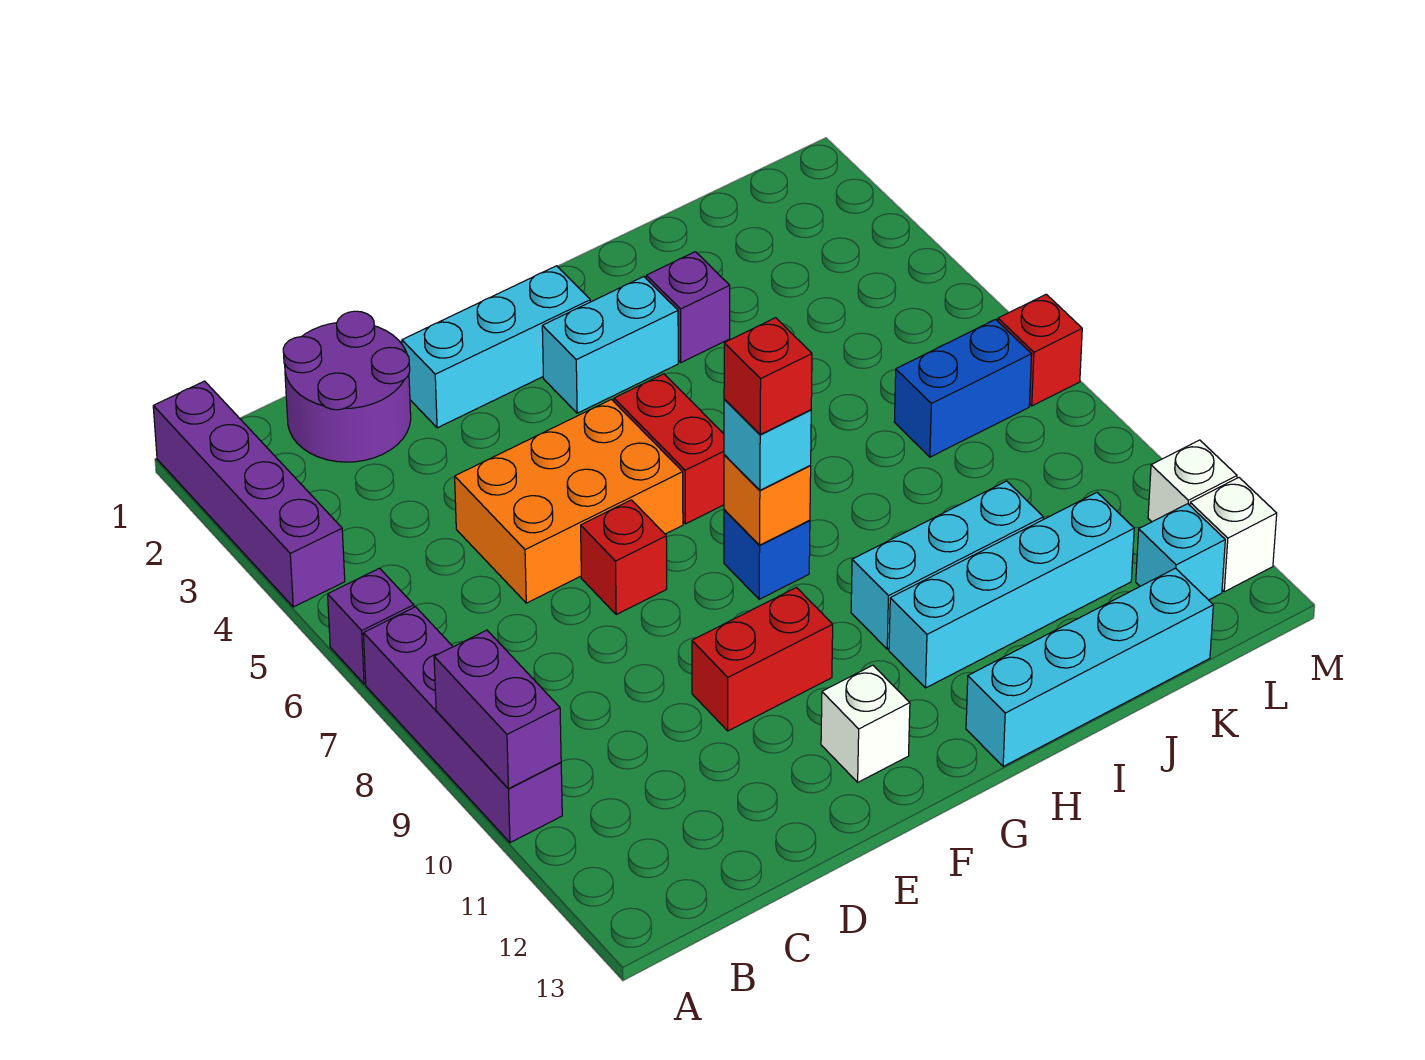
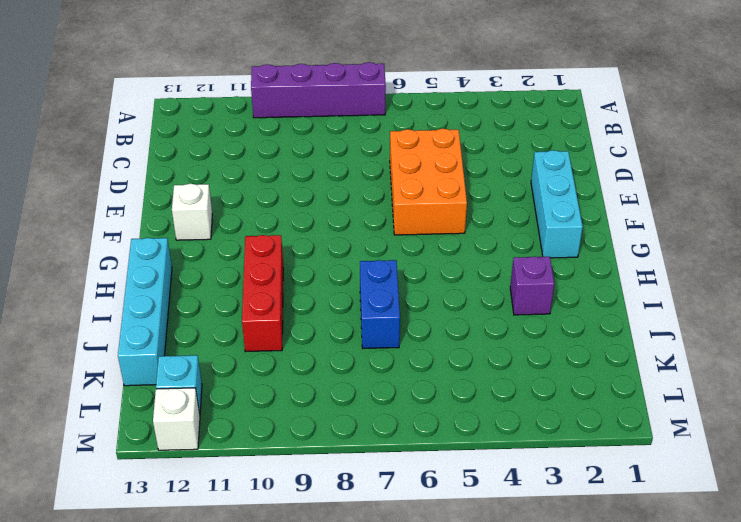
red brick H10:J10 level 1 -> cyan brick H10:J10 level 1
blue brick I7:J7 level 1 -> blue brick K7:L7 level 1
none -> purple brick A1:A4 level 1
none -> purple brick A6 level 1
none -> purple round brick C1:D2 level 1

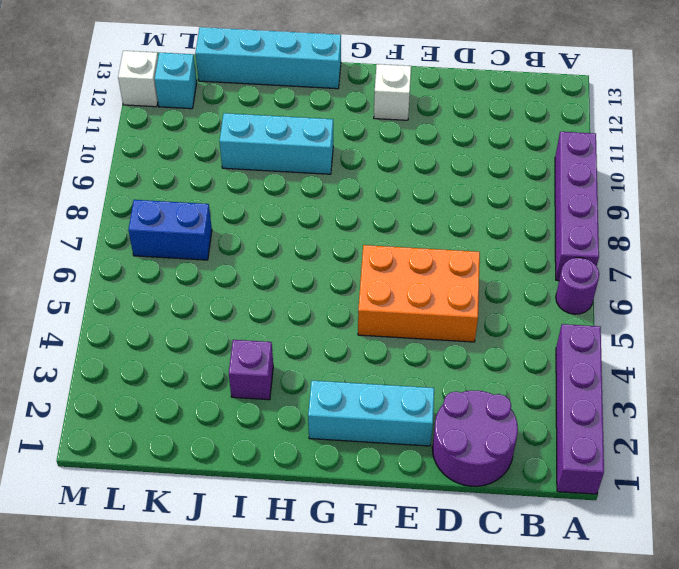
purple round brick A6 level 1 -> purple brick A6 level 1
none -> red brick E7 level 1
none -> red brick E10:F10 level 1
none -> cyan brick G3:H3 level 1

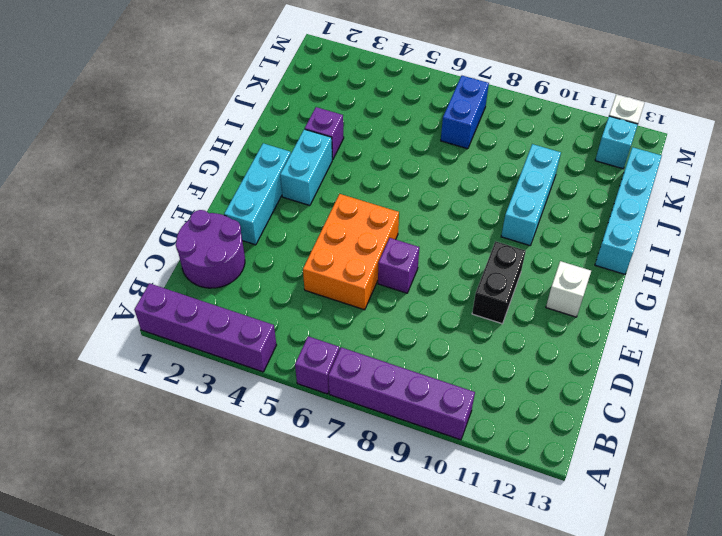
purple brick E7 level 1 -> red brick E7 level 1
black brick E10:F10 level 1 -> red brick E10:F10 level 1
none -> red brick G5:G6 level 1
none -> blue brick G8 level 1
none -> cyan brick H11:K11 level 1

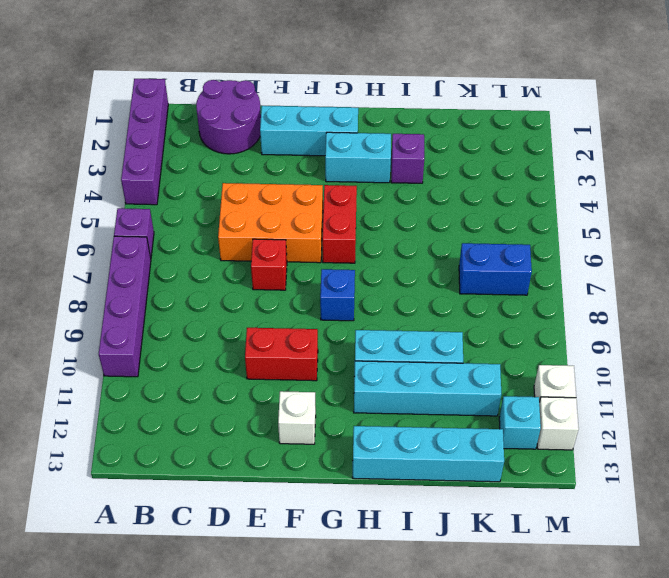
none -> red brick M7 level 1
none -> purple brick A9:A10 level 2
none -> orange brick G8 level 2

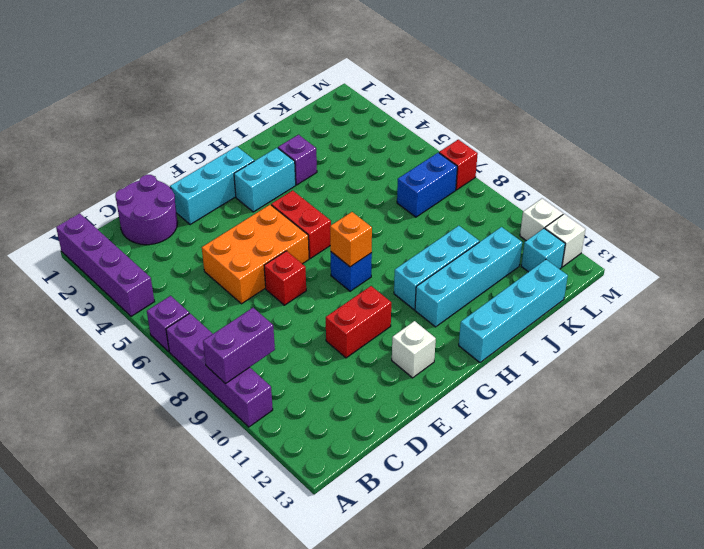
purple brick A9:B9 level 2 -> purple brick A9:A10 level 2
none -> cyan brick G8 level 3
none -> red brick G8 level 4

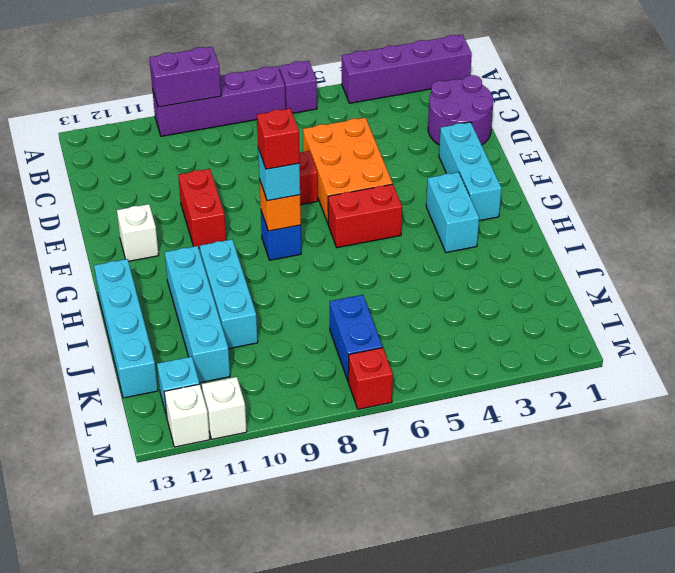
none -> purple brick I3 level 1

